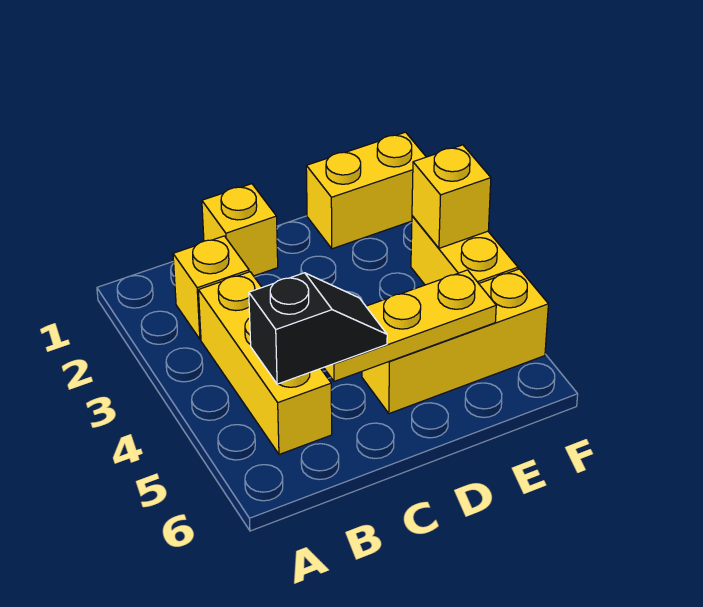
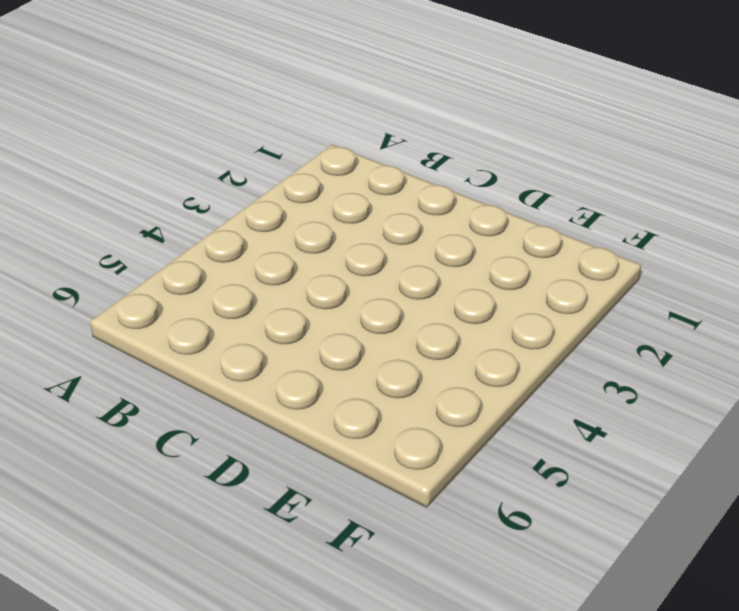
none -> yellow brick B2 level 1
none -> yellow brick B3:B5 level 1

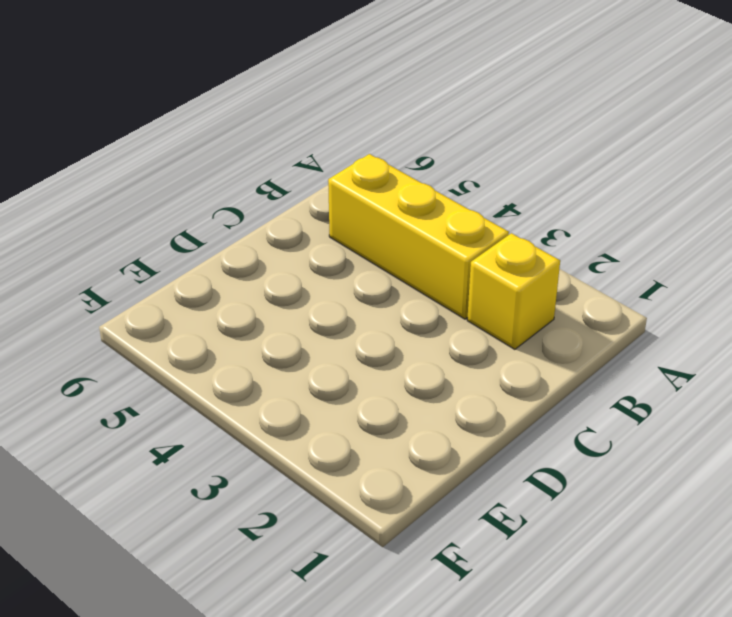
none -> yellow brick C1 level 1
none -> yellow brick D5:F5 level 1

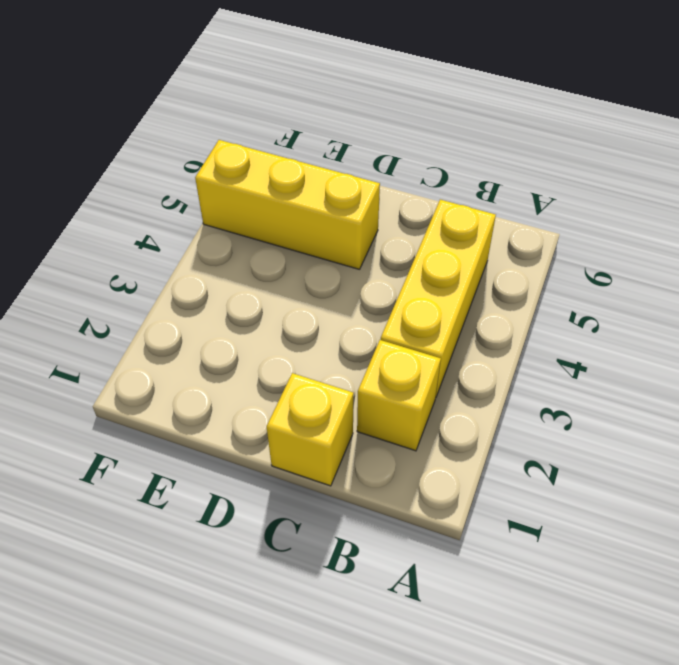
none -> yellow brick E1:F1 level 1
none -> yellow brick F3:F4 level 1

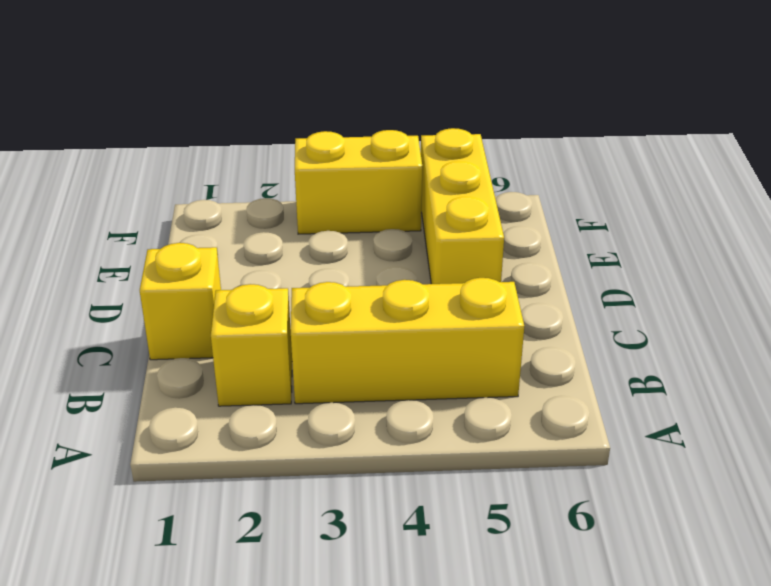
none -> yellow brick E1:F1 level 1
none -> yellow plate C5:E5 level 2

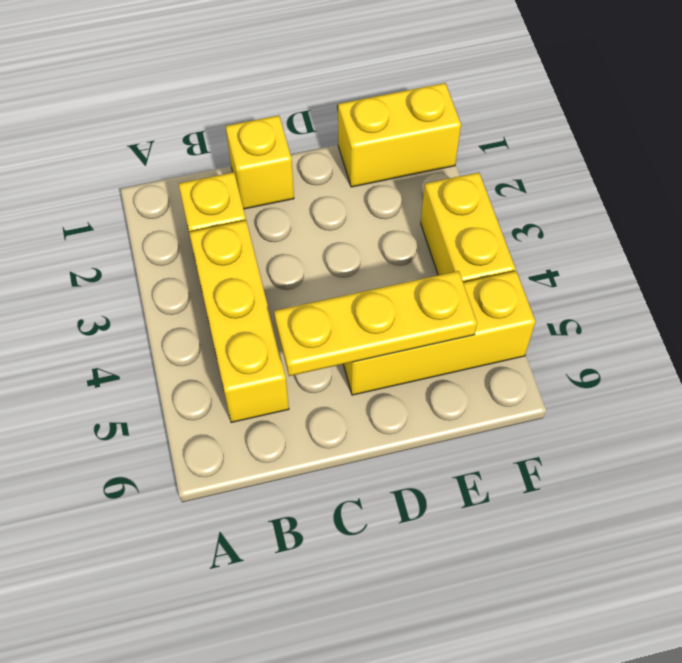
none -> yellow brick F3 level 2
none -> black slope B5:C5 level 3 top B

